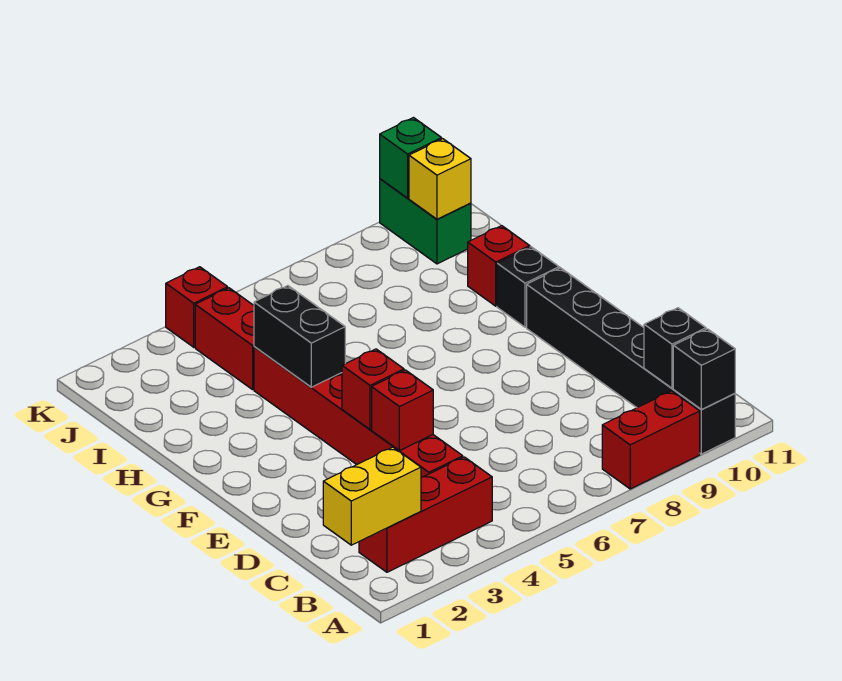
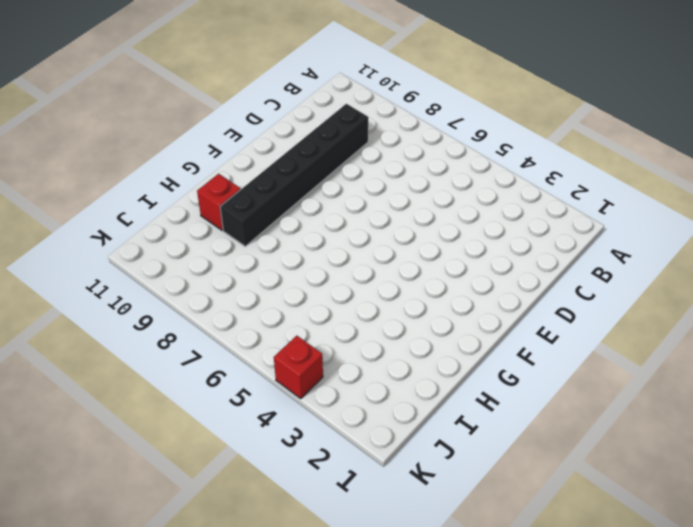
black brick C9:H9 level 1 -> black brick A10:F10 level 1
none -> red brick A8:A9 level 1
none -> red brick B2:B4 level 1
none -> red brick C4:H4 level 1

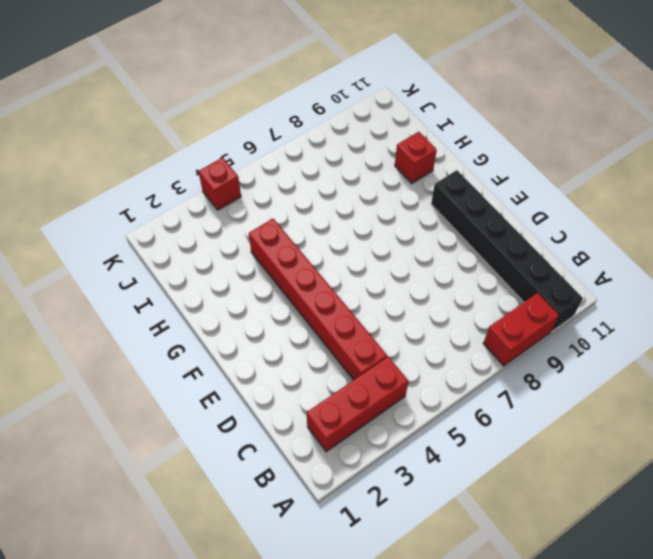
none -> black brick G10 level 1
none -> red brick I4:J4 level 1
none -> green brick J10:K10 level 1

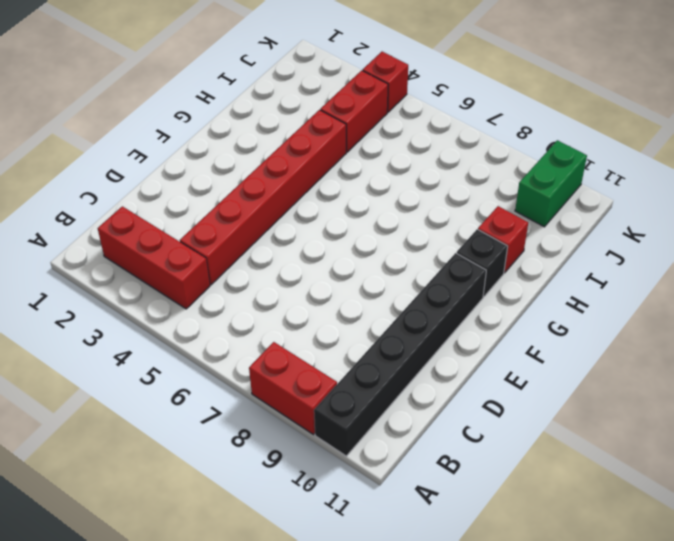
none -> black brick A10 level 2
none -> yellow brick B1:B2 level 2
none -> black brick B10 level 2

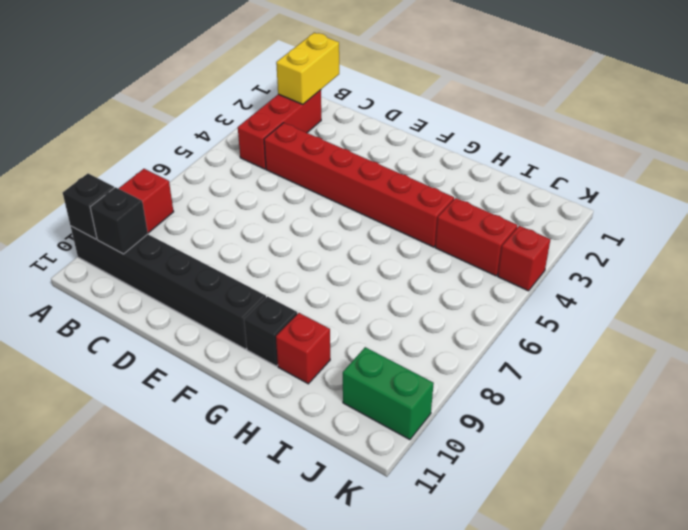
none -> red brick D4 level 2
none -> red brick E4 level 2
none -> black brick G4:H4 level 2

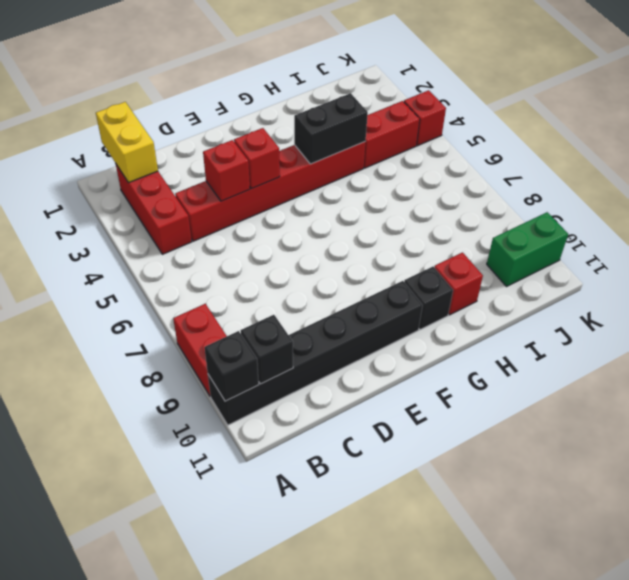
none -> yellow brick J10 level 2
none -> green brick K10 level 2

